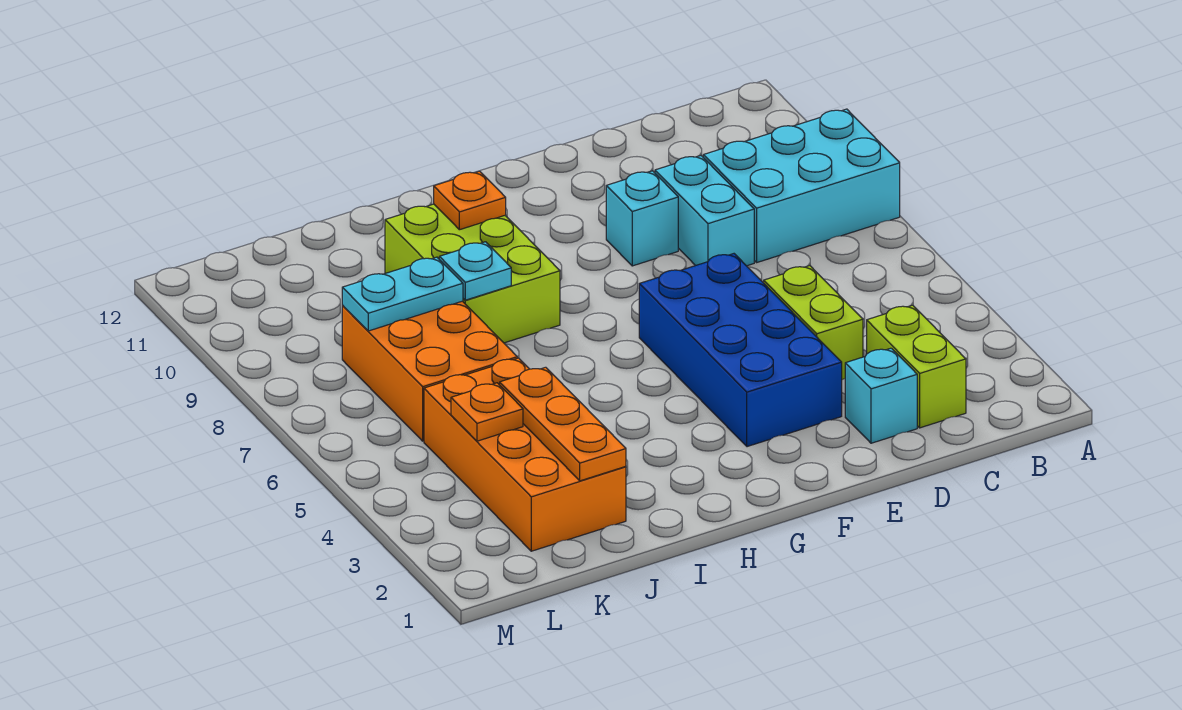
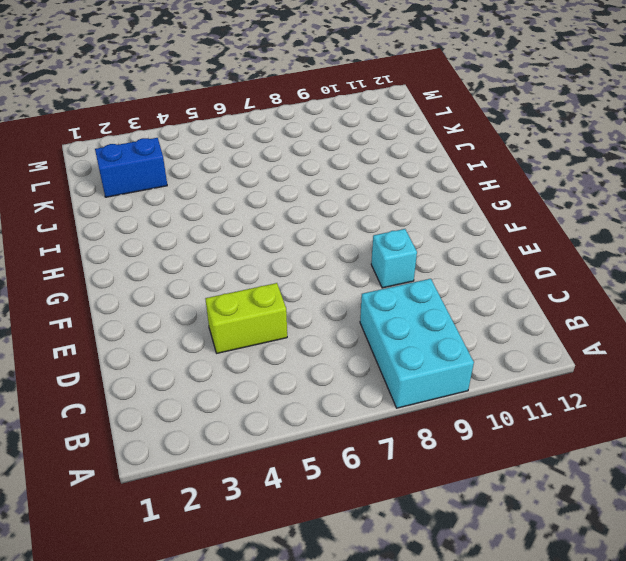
blue brick K2:K3 level 1 -> orange brick J2:K5 level 1
none -> lime brick C2:C3 level 1
none -> cyan brick D2 level 1
none -> cyan brick D8:D9 level 1

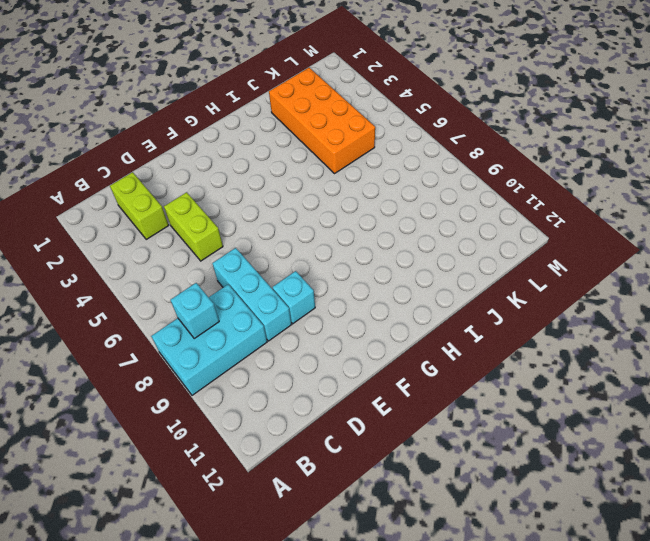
cyan brick B8 level 2 -> cyan brick D2 level 1
cyan brick D7:D9 level 1 -> cyan brick D8:D9 level 1
none -> blue brick E3:F6 level 1
none -> lime brick H8:I10 level 1
none -> orange brick J6:K8 level 1

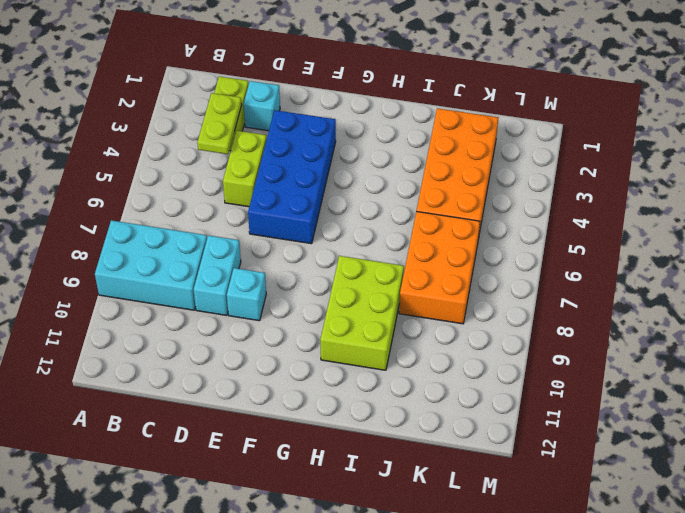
lime plate C3:C4 level 2 -> none
none -> orange plate H10 level 2
none -> cyan plate I8 level 2
none -> orange plate J2:J4 level 2

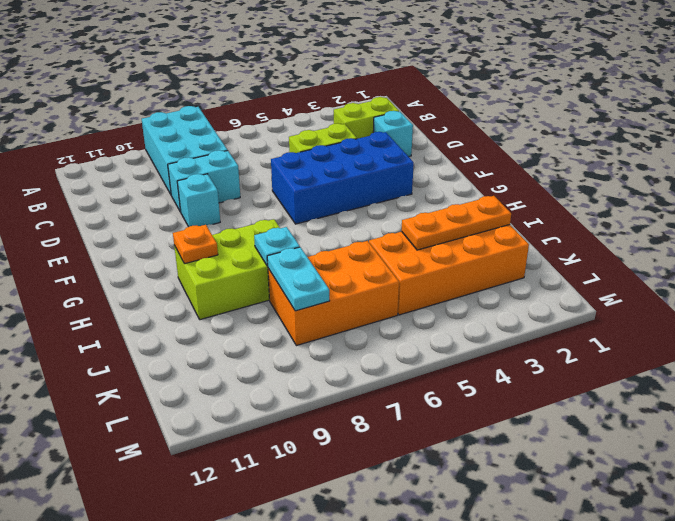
none -> orange plate K4 level 2

